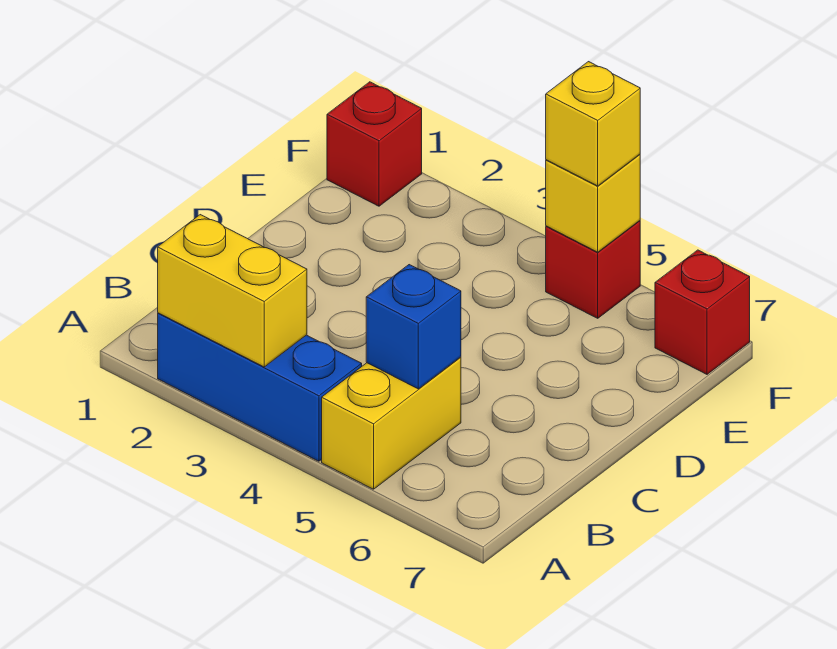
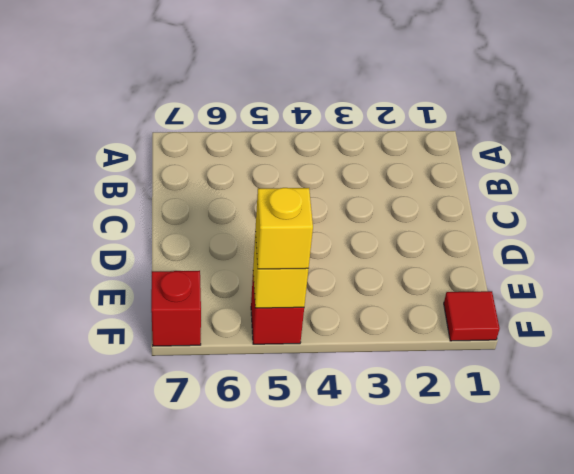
red tile F1 level 1 -> red brick F1 level 1
none -> blue brick A2:A4 level 1
none -> yellow brick A5:B5 level 1

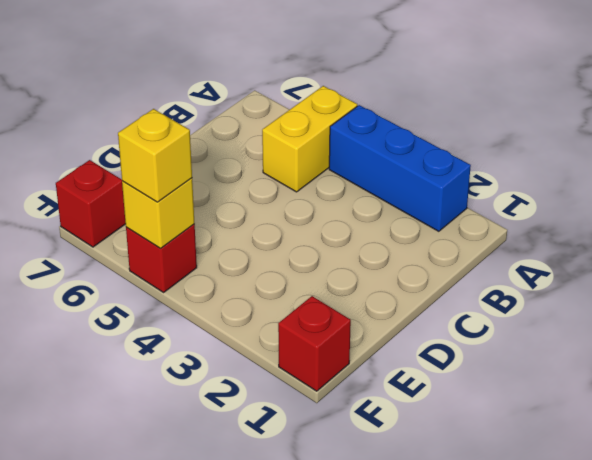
none -> yellow brick A2:A3 level 2
none -> blue brick B5 level 2

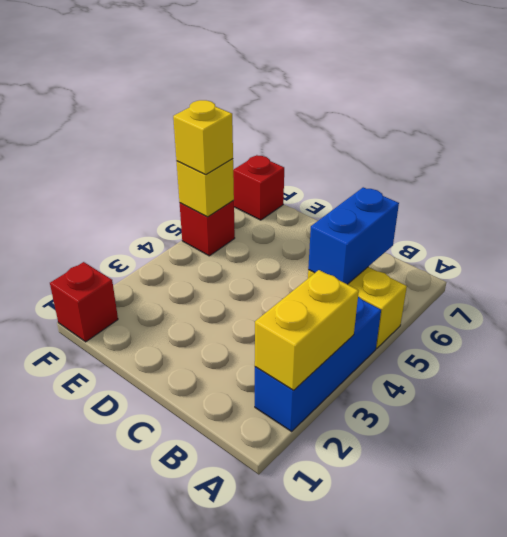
blue brick B5:B6 level 2 -> blue brick B5 level 2

